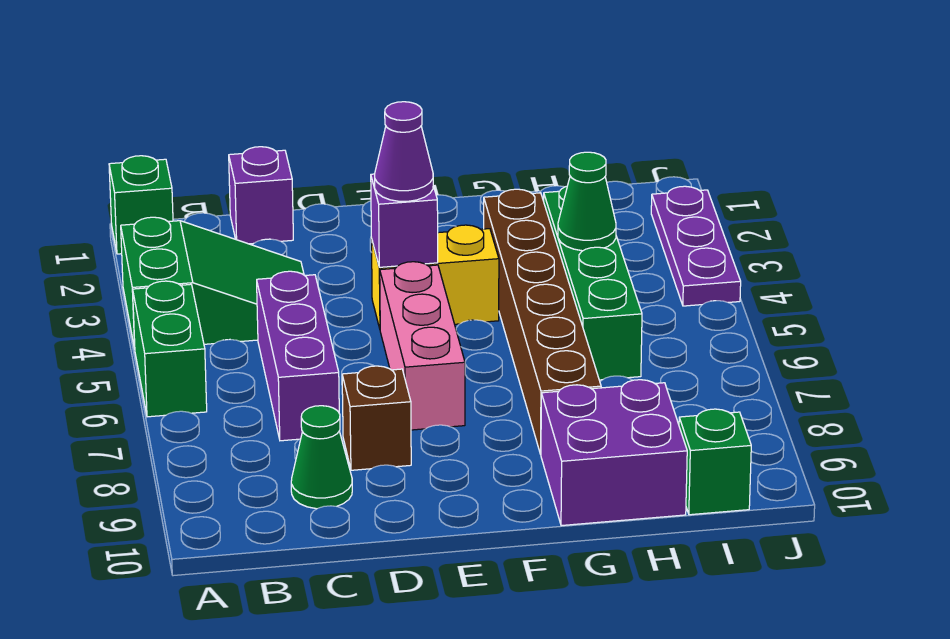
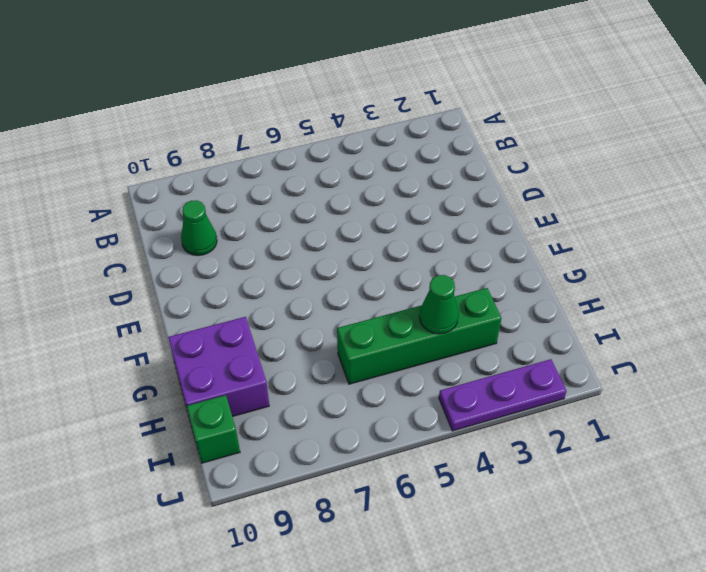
none -> green brick A1 level 1
none -> green slope A3:C4 level 1 top A
none -> green brick A5:A6 level 1

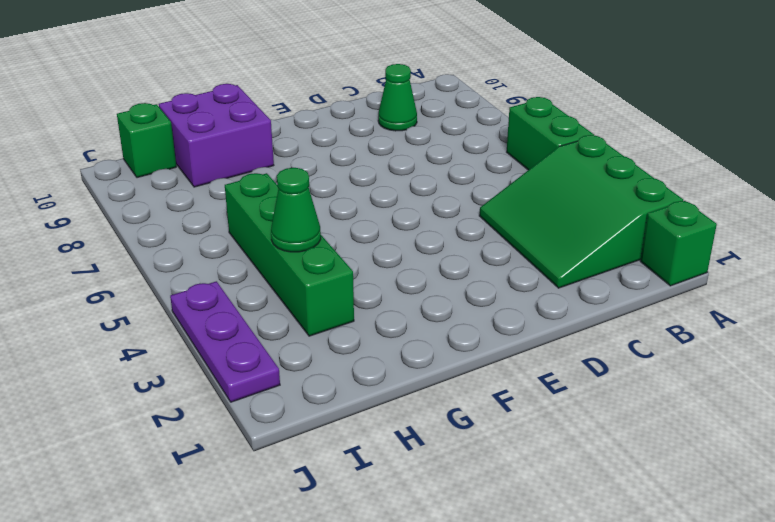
green slope A2:C4 level 1 top A -> green slope A3:C4 level 1 top A
none -> purple brick C1 level 1
none -> purple brick C5:C7 level 1
none -> brown brick D8 level 1

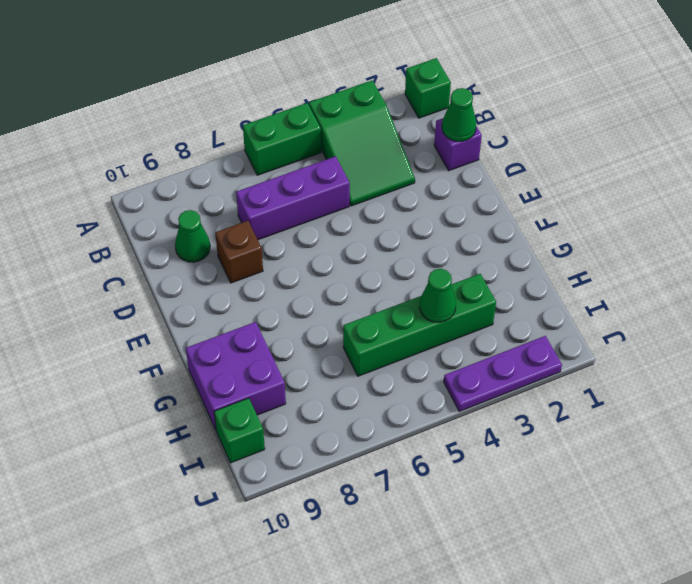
green cone C1 level 2 -> none
none -> yellow brick E4:F4 level 1
none -> pink brick E5:E7 level 1
none -> brown brick G3:G8 level 1

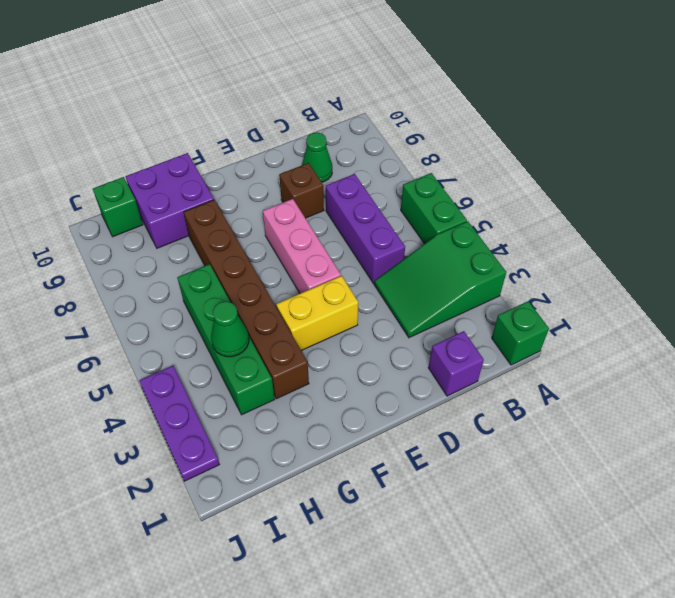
none -> purple brick E4 level 2
none -> purple cone E4 level 3

